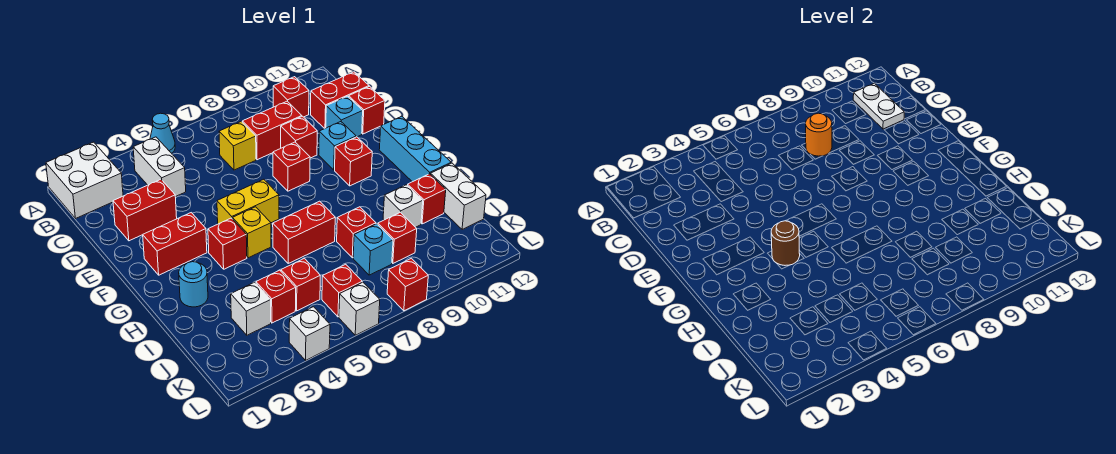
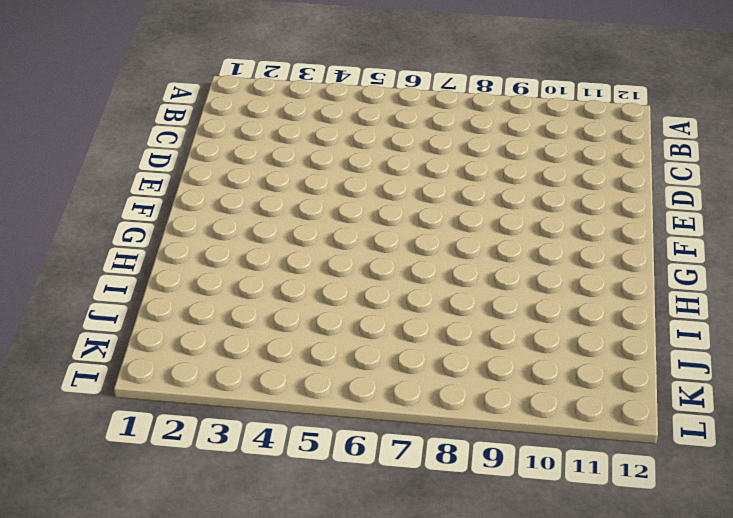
none -> white brick A1:B2 level 1
none -> cyan cone A5 level 1
none -> white brick B4:C4 level 1
none -> red brick B10 level 1

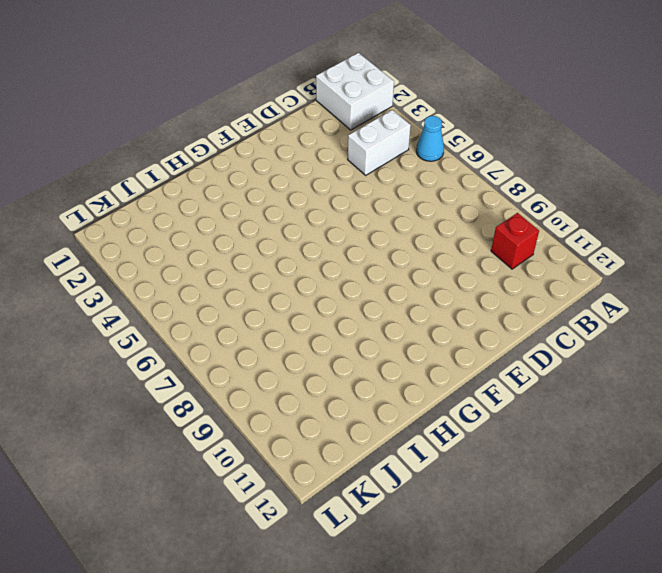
none -> yellow brick C7 level 1
none -> red brick C8:C9 level 1
none -> red brick C11:C12 level 1
none -> red brick D2:D3 level 1

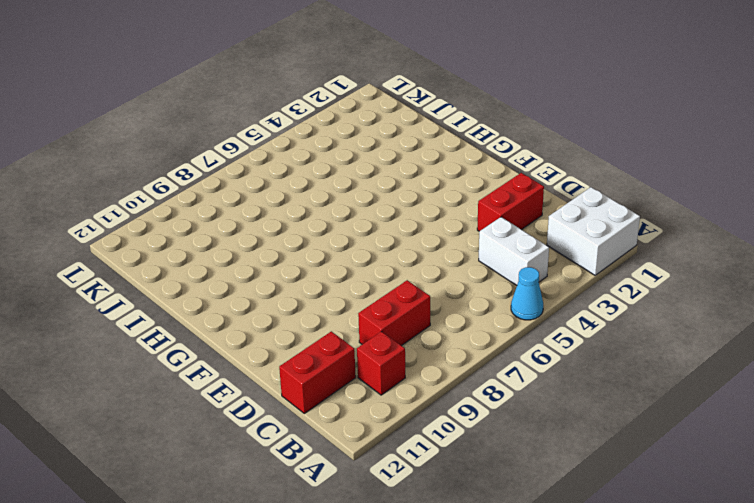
none -> yellow brick C7 level 1
none -> red brick D9 level 1
none -> cyan brick D11 level 1
none -> red brick D12 level 1

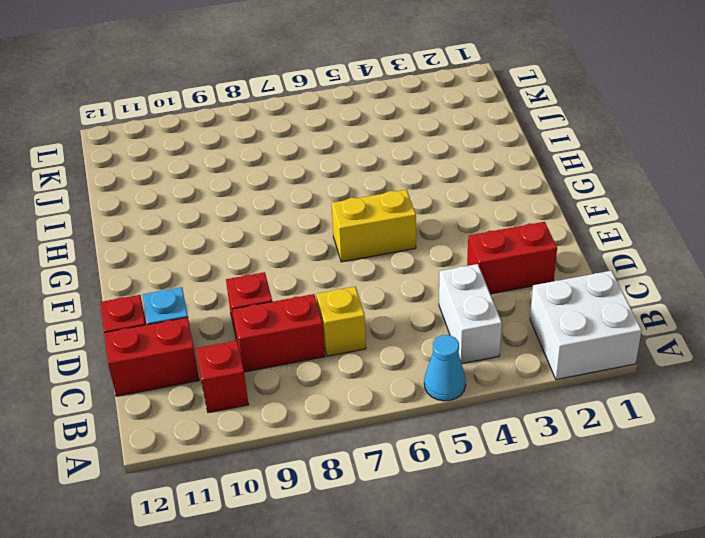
none -> red brick E8 level 1
none -> cyan brick E10 level 1
none -> red brick F2:F3 level 1
none -> red brick F10 level 1

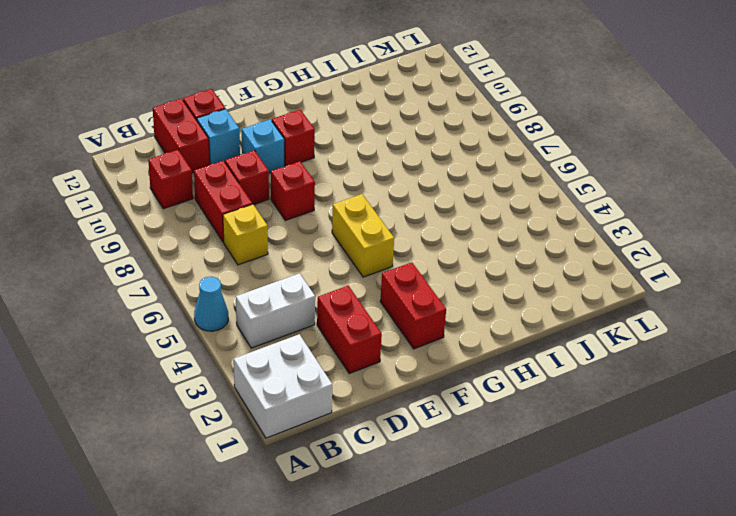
none -> cyan brick F12:H12 level 1
none -> red brick G4 level 1
none -> yellow brick G5 level 1
none -> cyan round brick H2 level 1

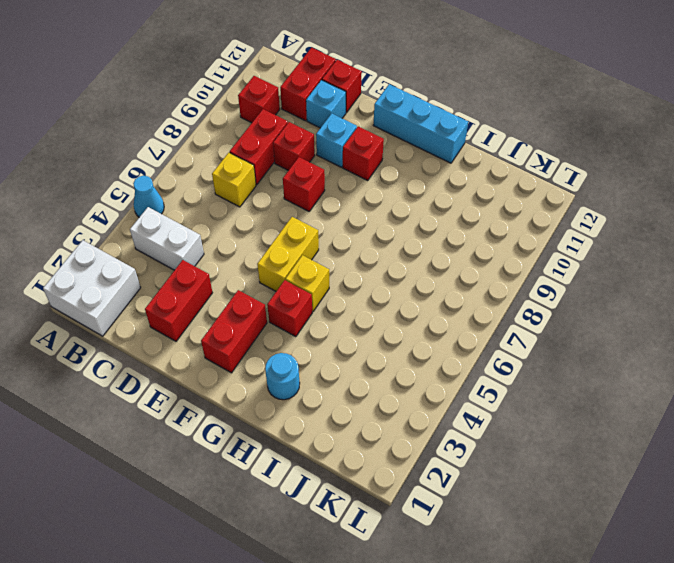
none -> red brick H6:H7 level 1
none -> red brick I8 level 1
none -> white brick I10 level 1
none -> red brick I11 level 1

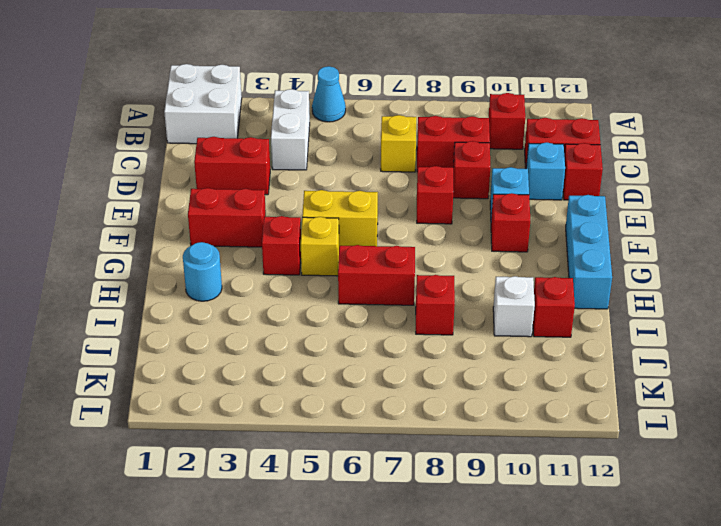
none -> white brick I12:J12 level 1
none -> white brick J3 level 1
none -> red brick J4 level 1
none -> red brick J5 level 1

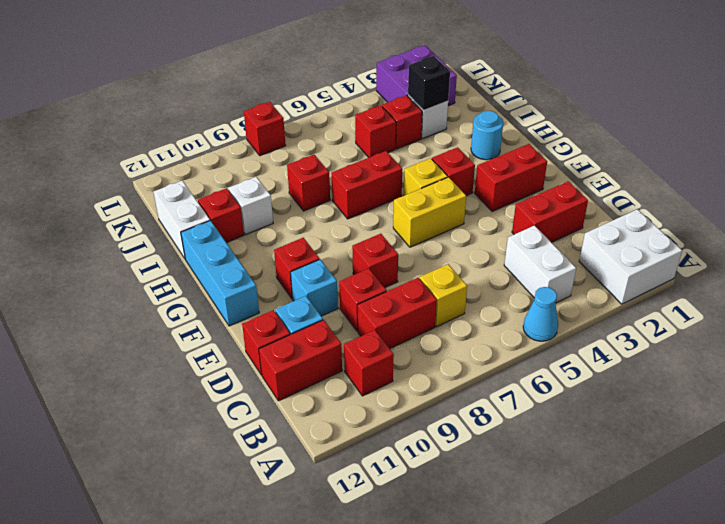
black brick J3 level 2 -> none
purple brick K2:L3 level 1 -> none
none -> cyan brick J8 level 1
none -> red brick J9 level 1
none -> red brick K6 level 1
none -> white brick L4 level 1

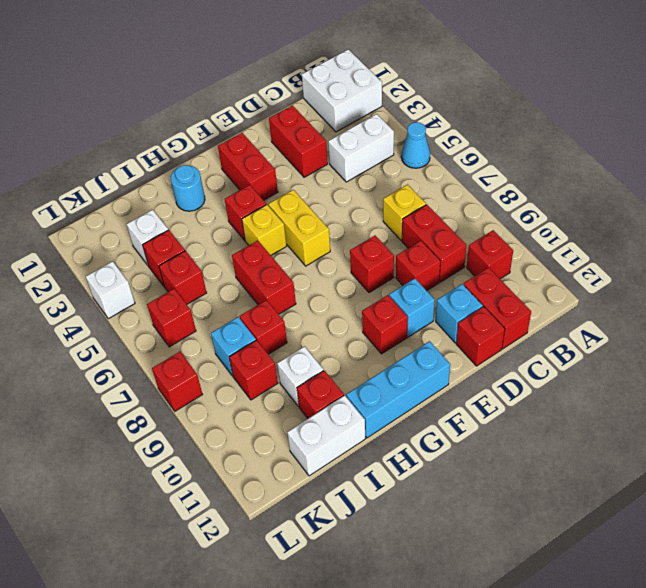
none -> white brick L6 level 1
none -> white plate B11:C11 level 2
none -> orange round brick C8 level 2
none -> brown round brick G4 level 2

